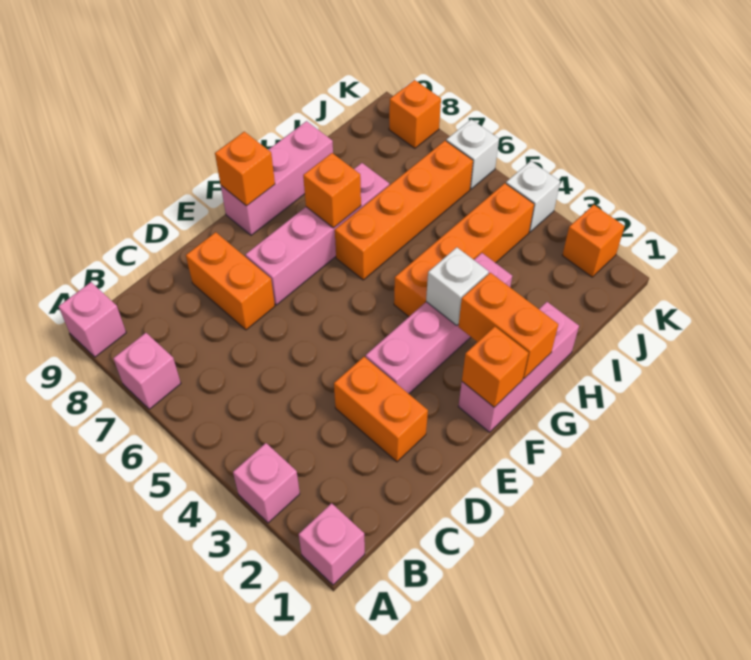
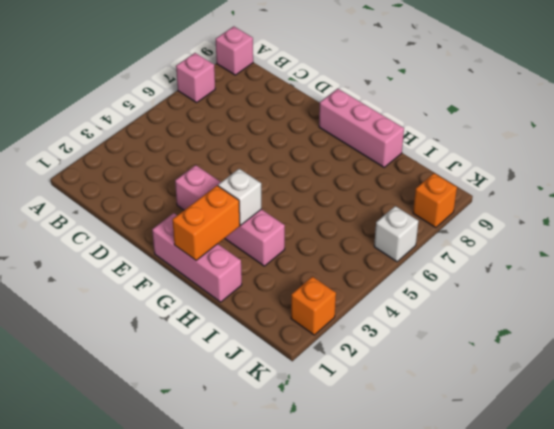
none -> pink brick A1 level 1
none -> pink brick A3 level 1
none -> orange brick D2:D3 level 1

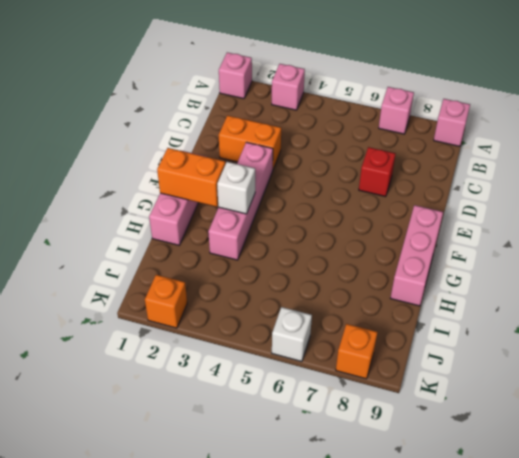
red brick D7 level 1 -> orange brick D7:D8 level 1
none -> pink brick E7:H7 level 1
none -> orange brick G4:J4 level 1
none -> orange brick G6:J6 level 1

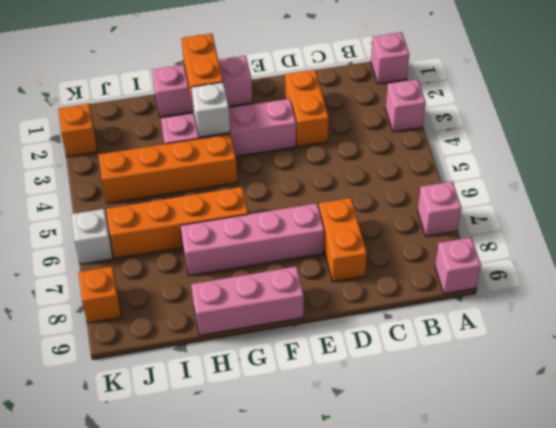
none -> white brick K4 level 1
none -> orange brick F1 level 2
none -> orange brick F9 level 2

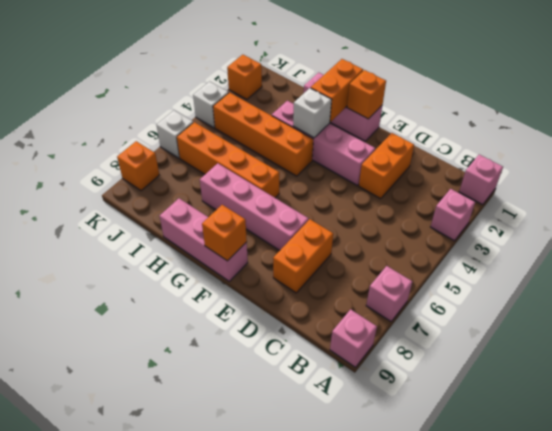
none -> orange brick G7 level 2

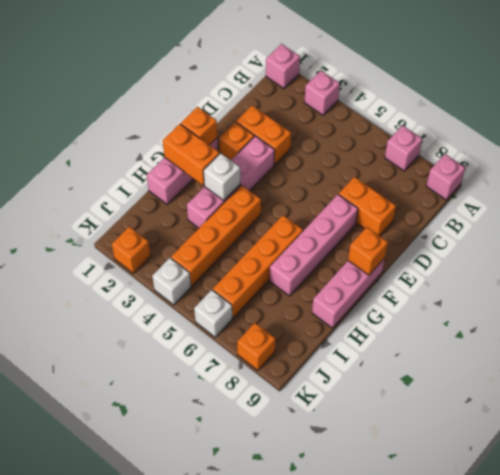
orange brick E2 level 1 -> orange brick G7 level 2

